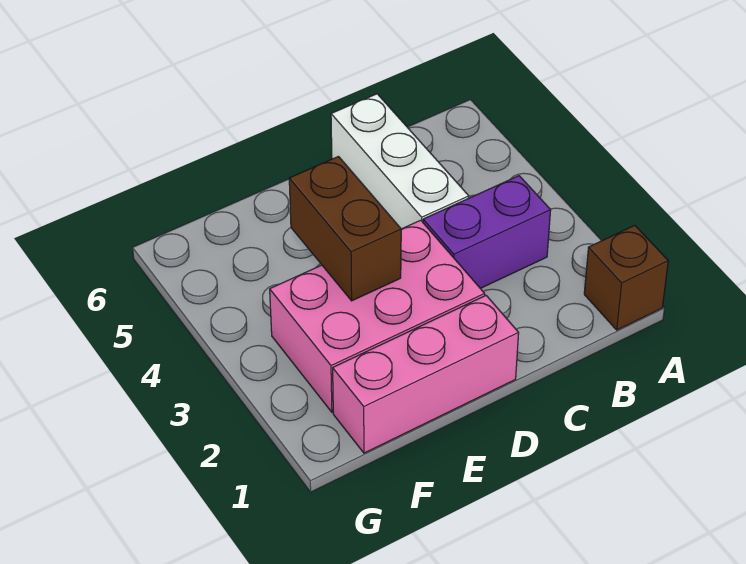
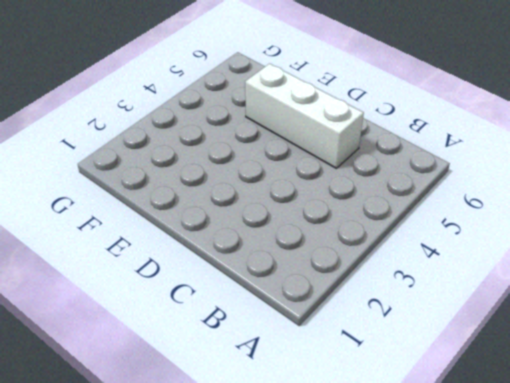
white brick C5:E5 level 1 -> white brick C4:C6 level 1
none -> brown brick A1 level 1
none -> purple brick B3:C3 level 1

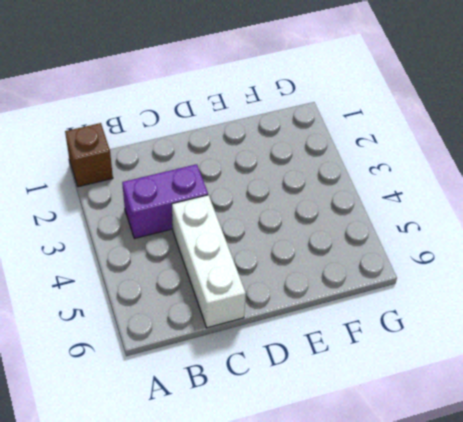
none -> pink brick D1:F1 level 1
none -> pink brick D2:F3 level 1

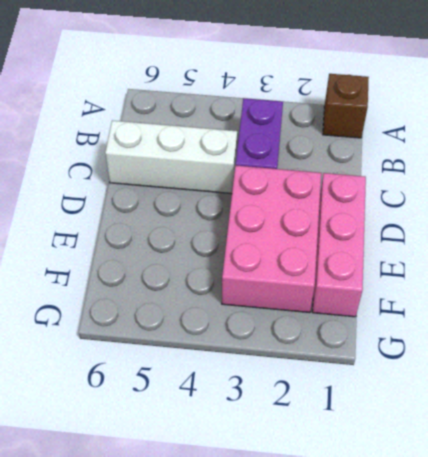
none -> brown brick E3:E4 level 2

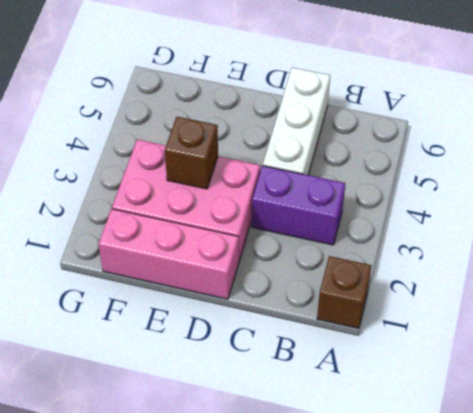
brown brick E3 level 2 -> brown brick E3:E4 level 2

